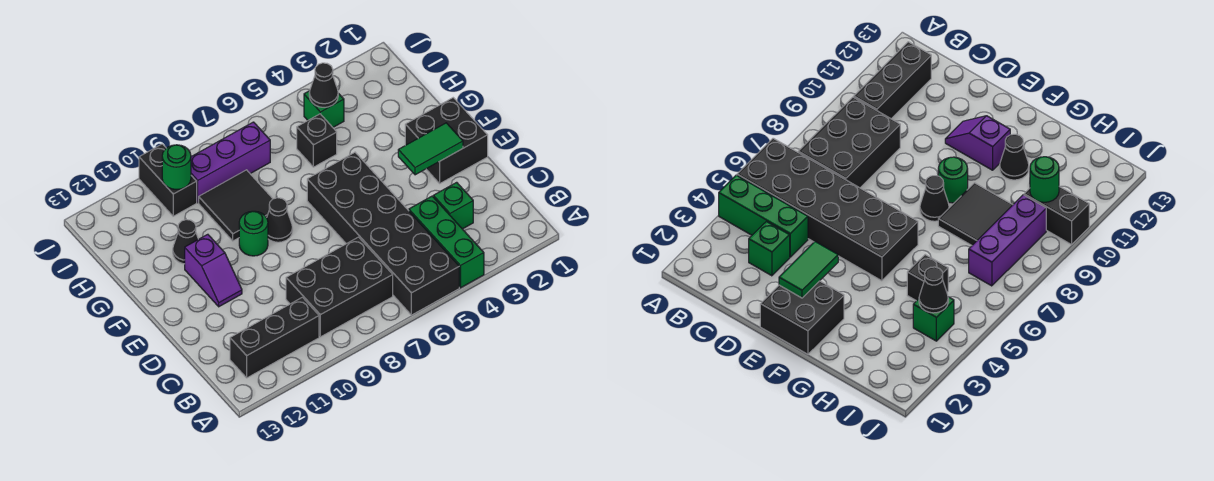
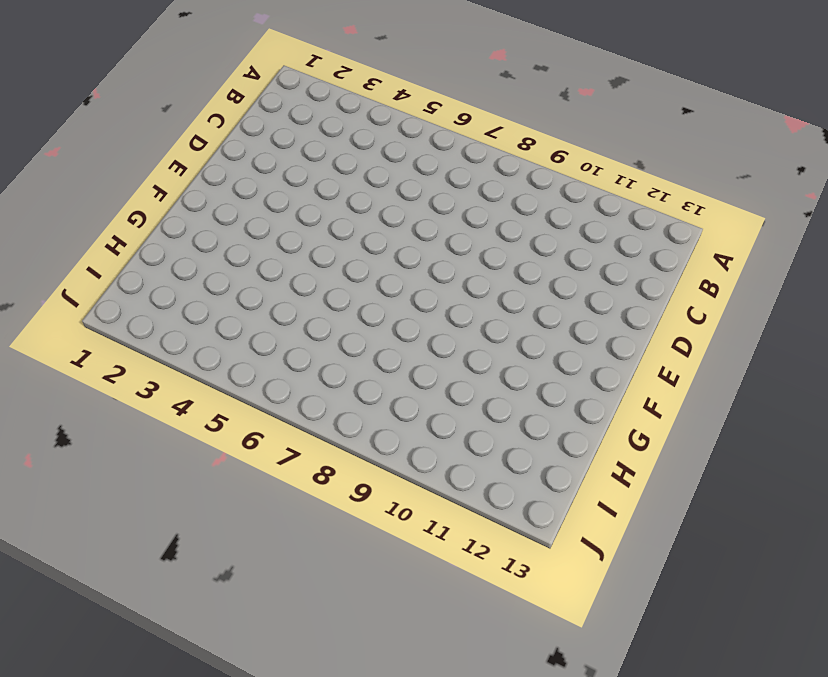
none -> green brick A4:C4 level 1
none -> black brick A5:F6 level 1
none -> black brick B7:C9 level 1

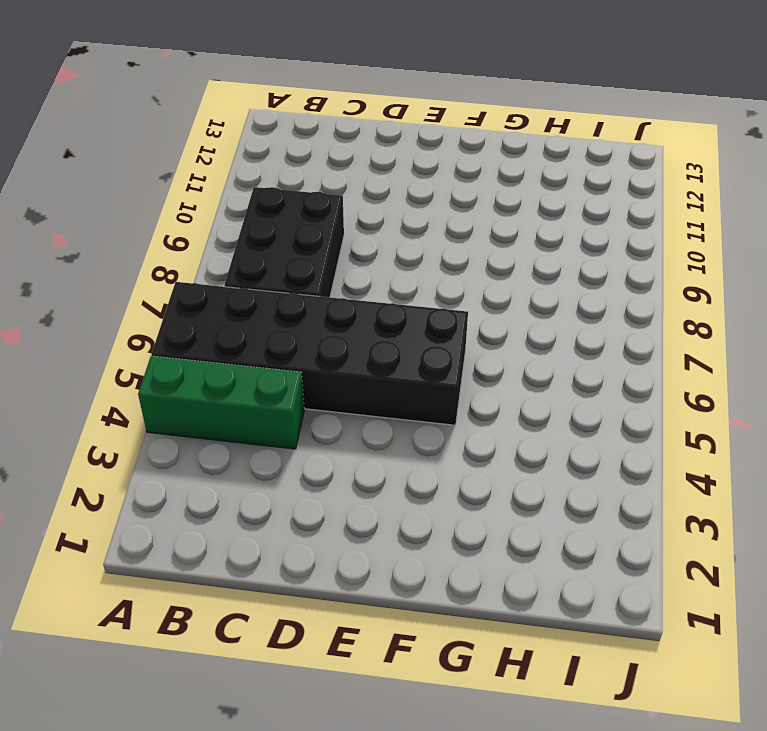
none -> black brick B10:B12 level 1
none -> green brick C3 level 1
none -> black brick E1:F2 level 1

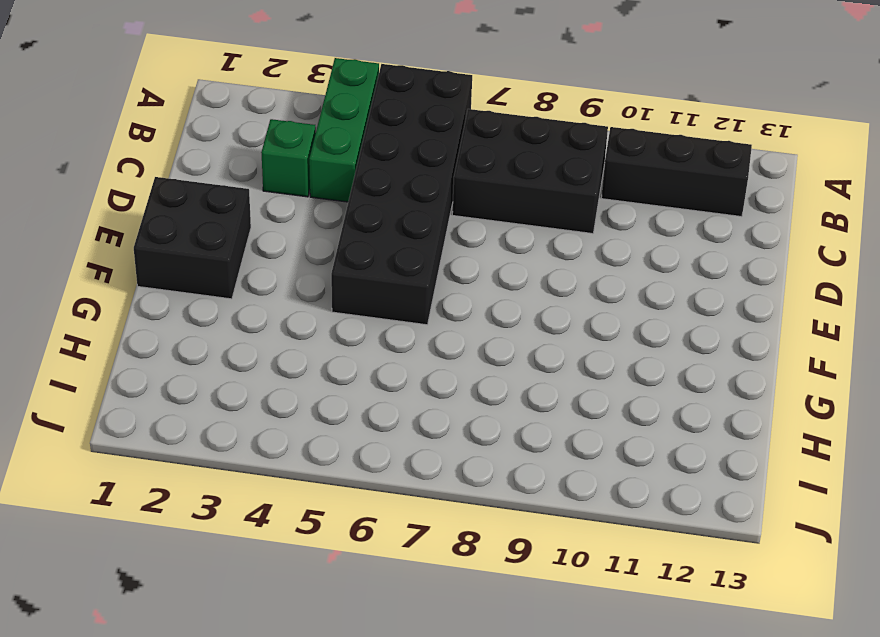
none -> purple slope E11:F11 level 1 top F
none -> black cone F8 level 1
none -> green round brick F9 level 1

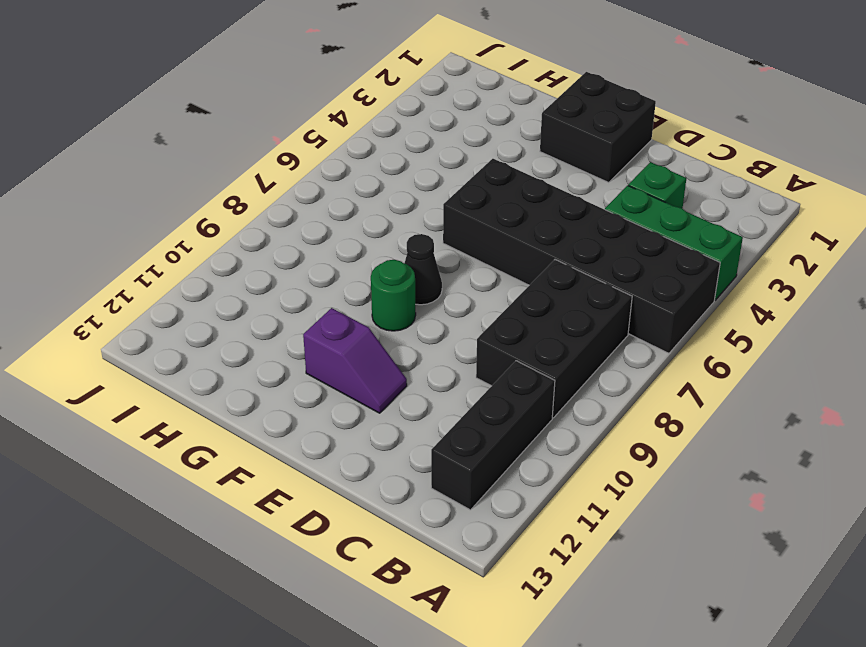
none -> black tile G8:H9 level 1
none -> black cone G11 level 1
none -> black brick H5 level 1

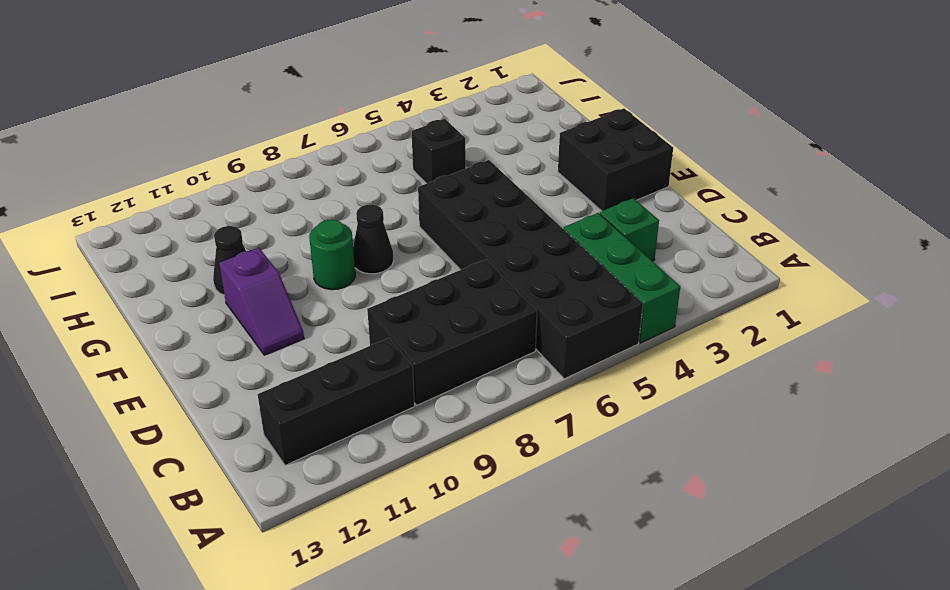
none -> black tile G8:H9 level 1
none -> green brick I4 level 1
none -> purple brick I7:I9 level 1

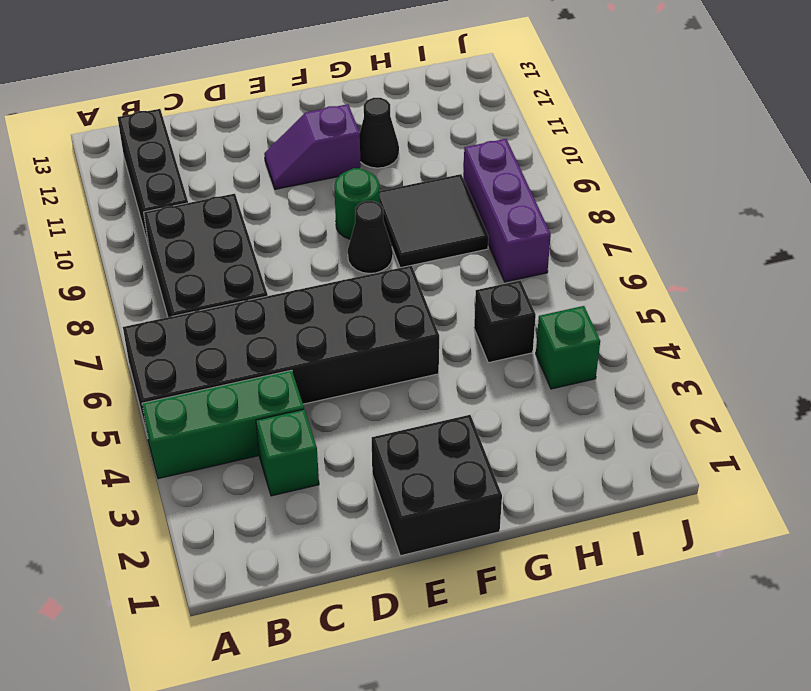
none -> black brick I10:J10 level 1
none -> green tile E2:E3 level 2
none -> black cone I4 level 2

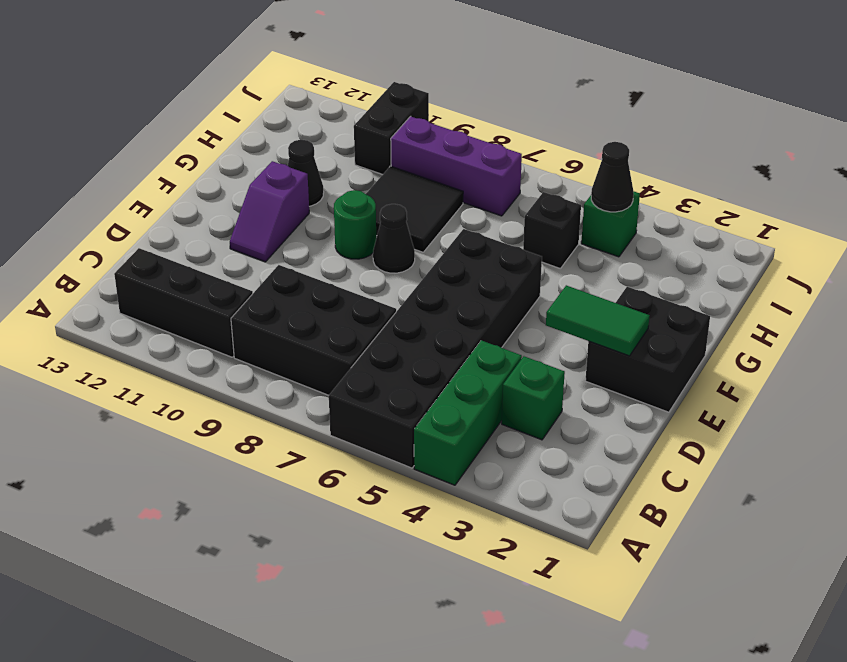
none -> green round brick I10 level 2

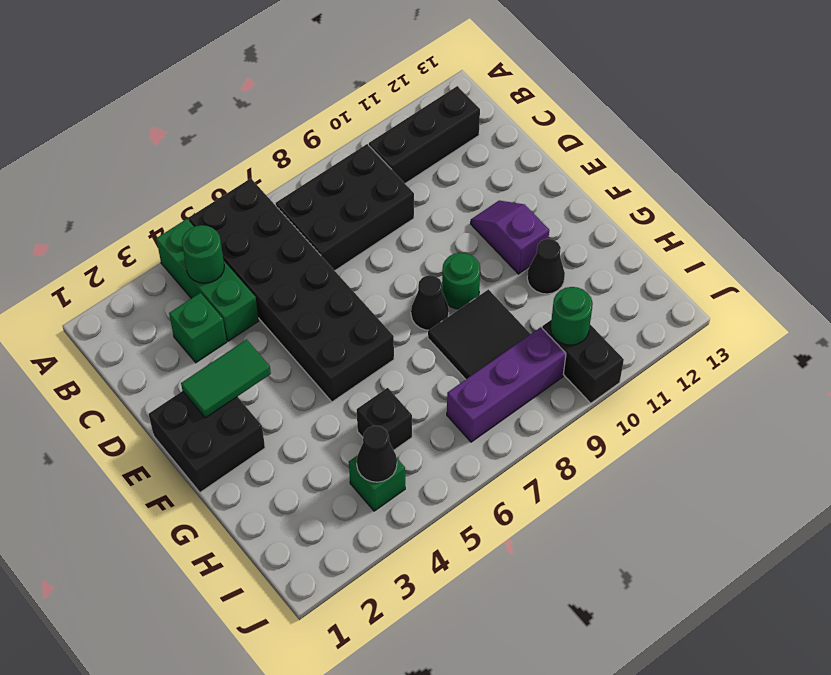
green round brick B4 level 2 -> none

